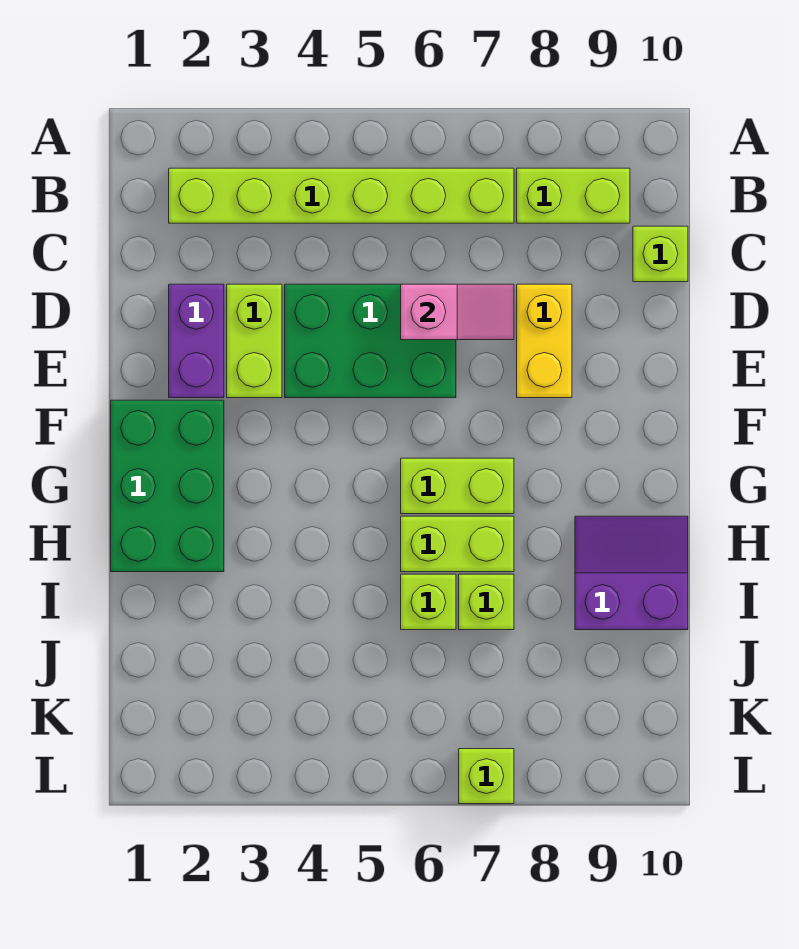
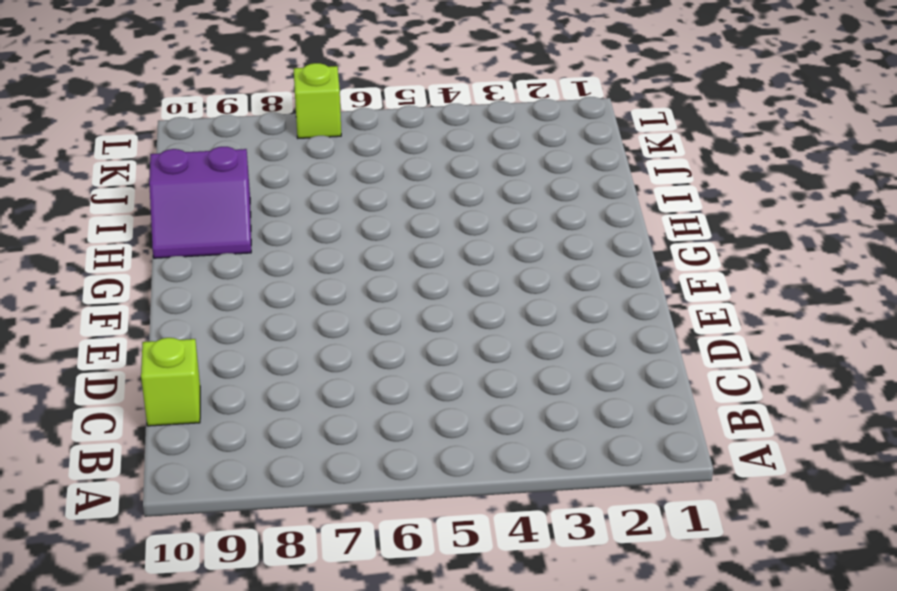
none -> lime brick B2:B7 level 1
none -> lime brick B8:B9 level 1
none -> purple brick D2:E2 level 1

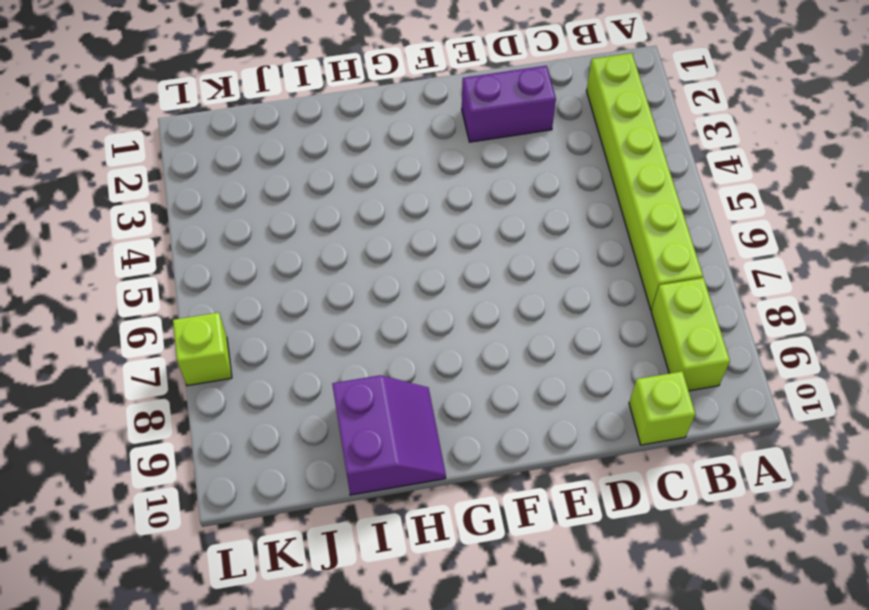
none -> lime brick D3:E3 level 1
none -> green brick D4:E6 level 1
none -> yellow brick D8:E8 level 1

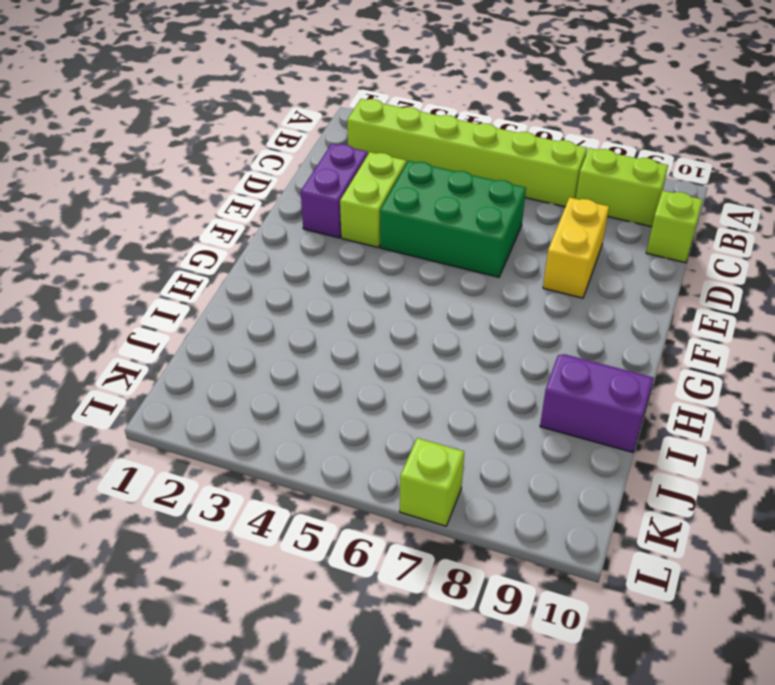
none -> green brick F1:H2 level 1
none -> lime brick G6:G7 level 1
none -> lime brick H6:H7 level 1

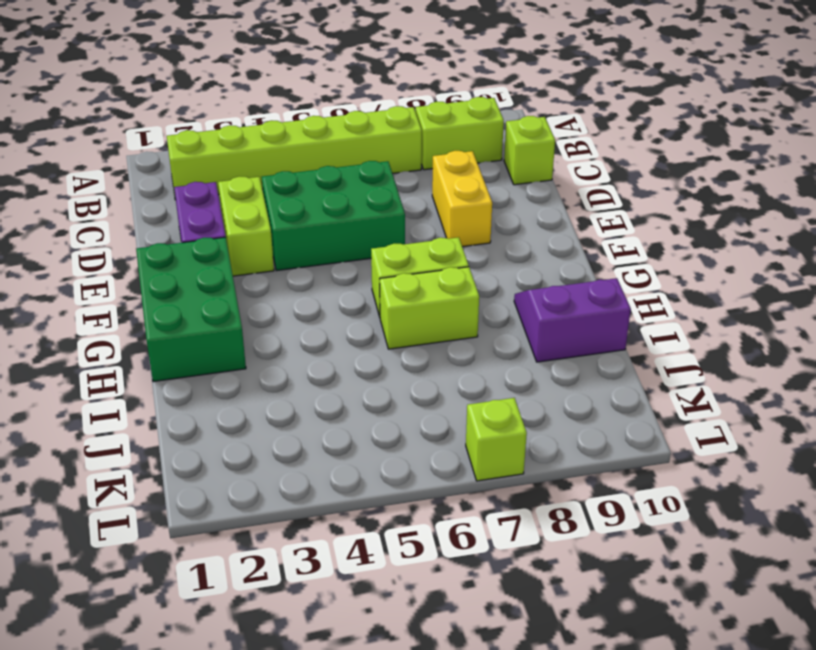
none -> lime brick I6 level 1
none -> lime brick I7 level 1
none -> pink slope D6:D7 level 2 top 6

